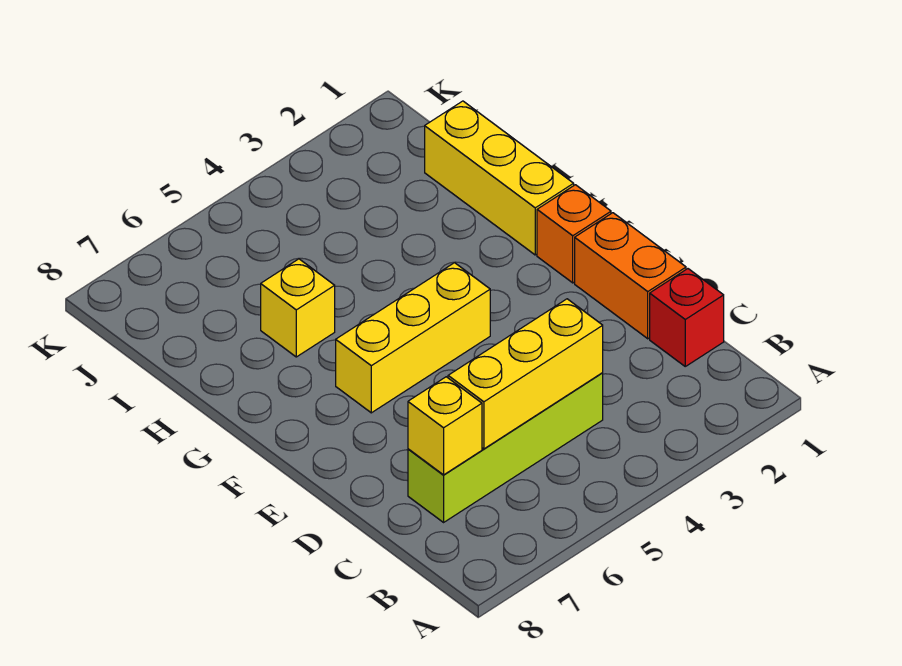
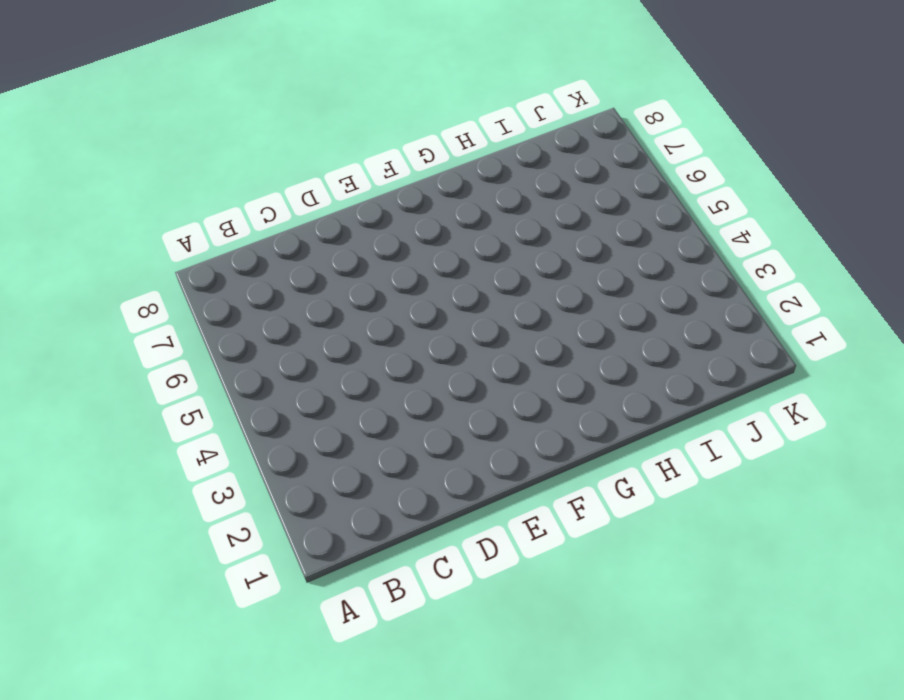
none -> red brick C1 level 1
none -> lime brick C4:C7 level 1

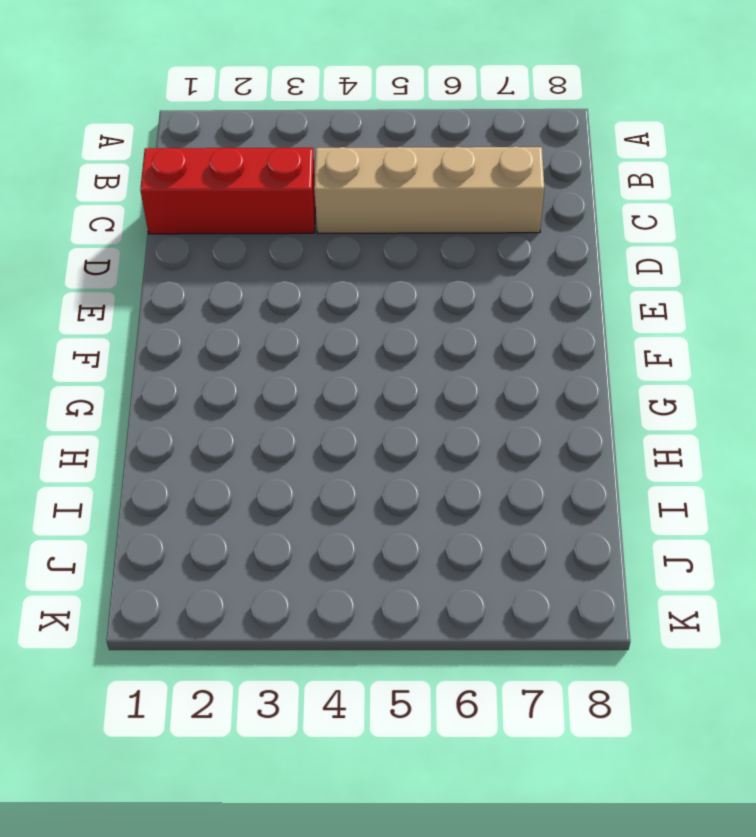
red brick C1:C3 level 1 -> red brick C1 level 1
tan brick C4:C7 level 1 -> lime brick C4:C7 level 1
none -> orange brick D1:E1 level 1
none -> orange brick F1 level 1

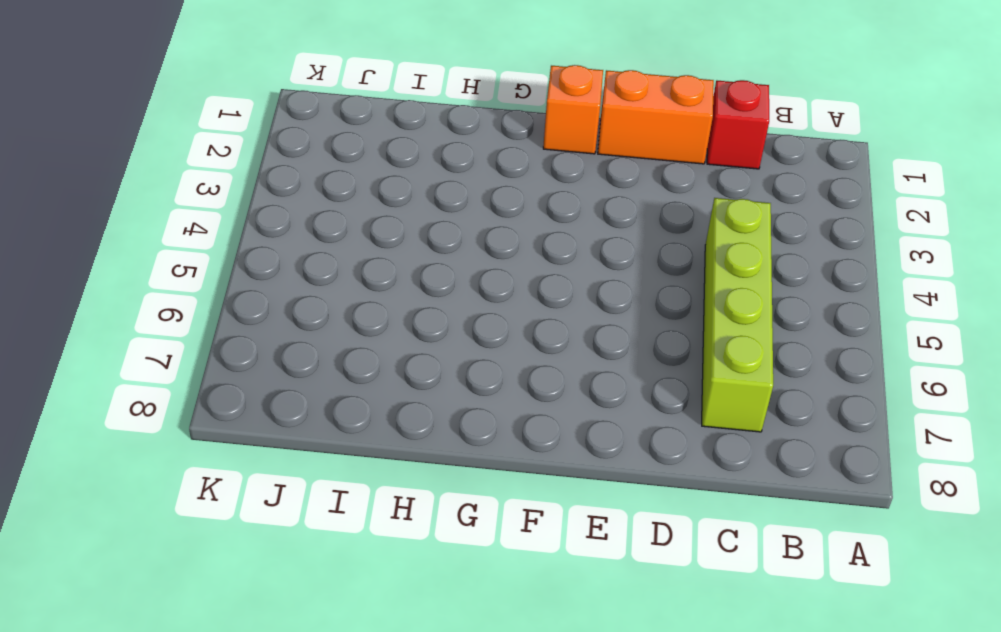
none -> yellow brick F4:F6 level 1
none -> yellow brick G1:I1 level 1

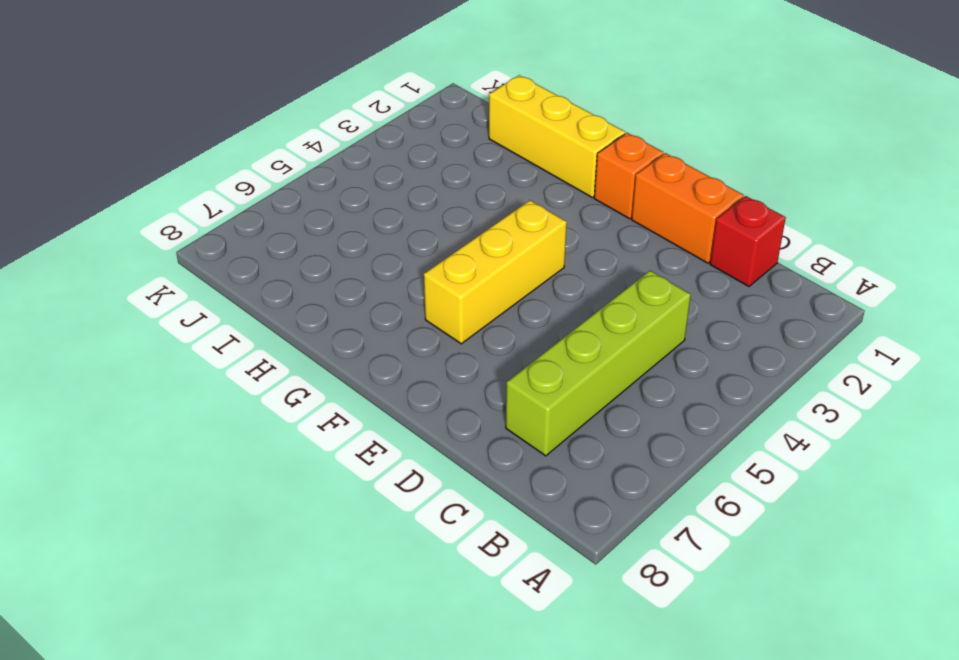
none -> yellow brick H6 level 1
none -> yellow brick C4:C6 level 2

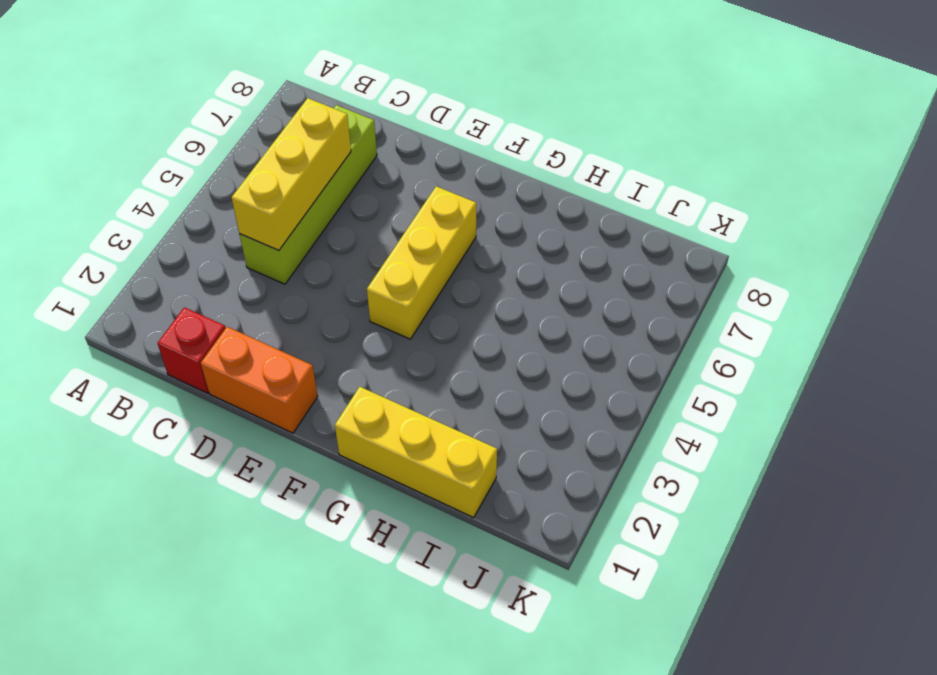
none -> orange brick F1 level 1
none -> yellow brick H6 level 1

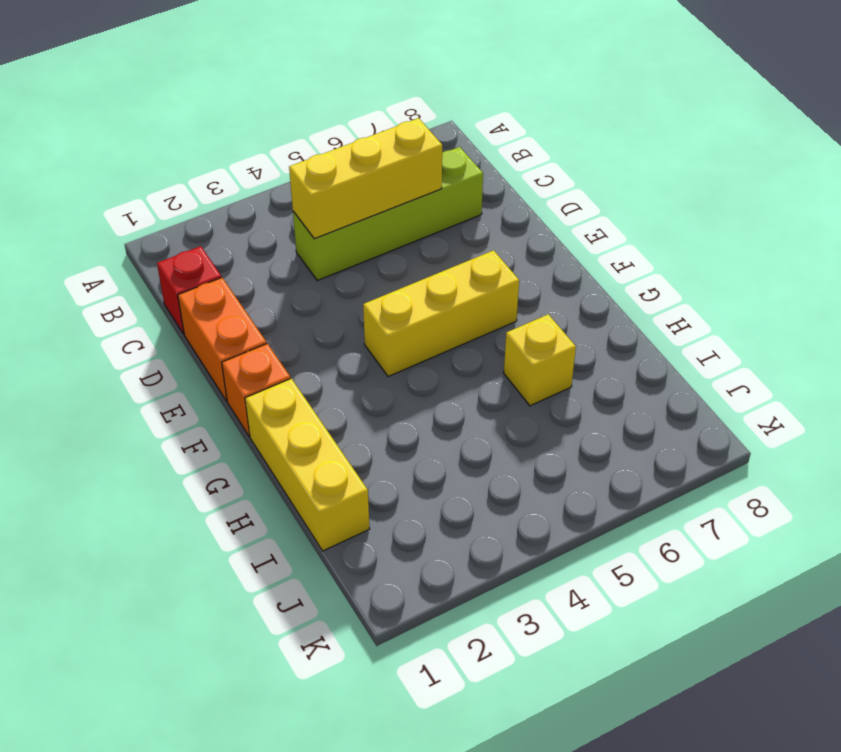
none -> yellow brick C7 level 2

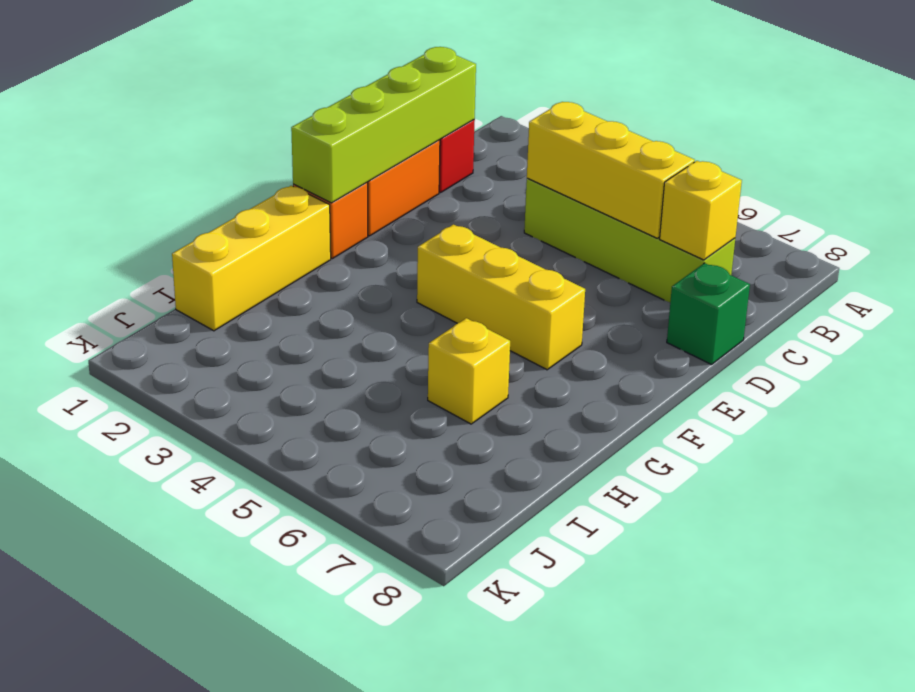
lime brick C1:F1 level 2 -> none
green brick D8 level 1 -> none

